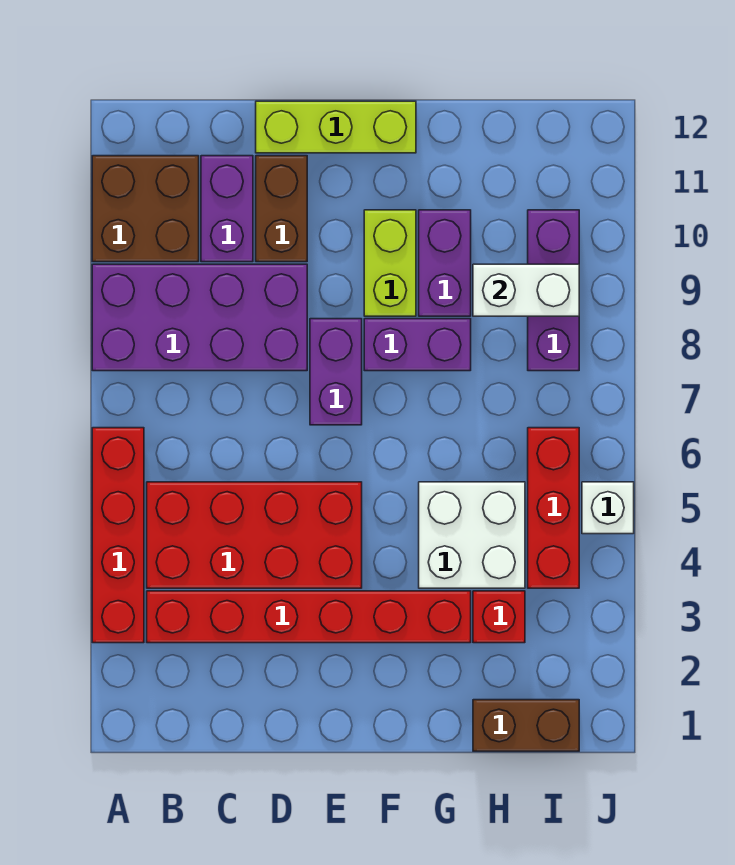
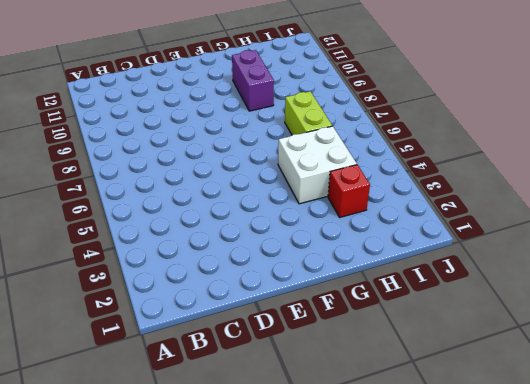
lime brick H6:H7 level 1 -> lime brick F9:F10 level 1
none -> red brick A3:A6 level 1
none -> purple brick A8:D9 level 1
none -> brown brick A10:B11 level 1

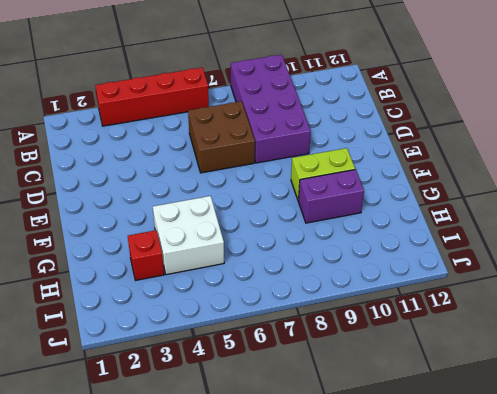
brown brick C6:D7 level 1 -> brown brick A10:B11 level 1
none -> red brick B3:G3 level 1
none -> red brick B4:E5 level 1
none -> purple brick C10:C11 level 1

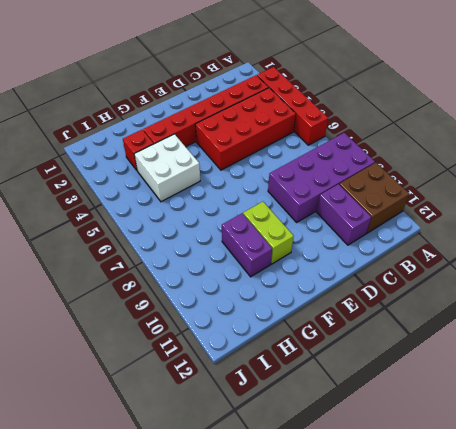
none -> brown brick D10:D11 level 1
none -> lime brick D12:F12 level 1
none -> purple brick E7:E8 level 1

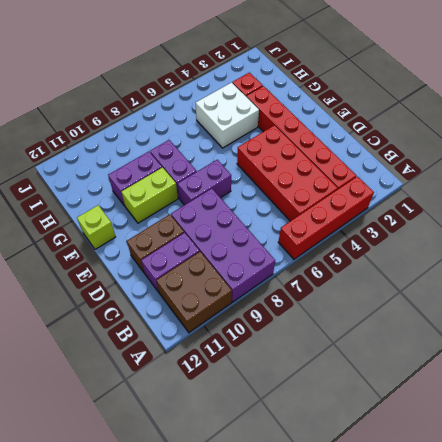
lime brick F12 level 1 -> lime brick D12:F12 level 1
none -> brown brick H1:I1 level 1
none -> red brick I4:I6 level 1
none -> purple brick I8:I10 level 1

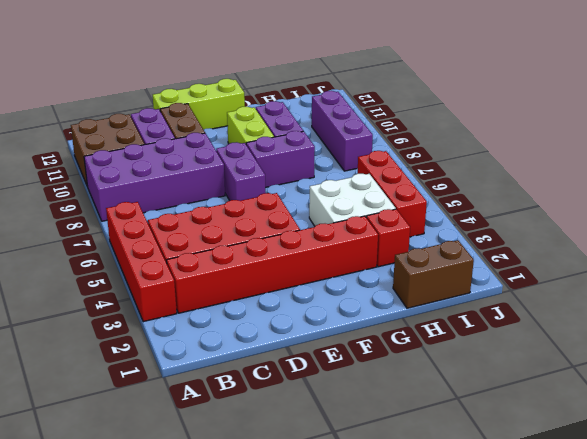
none -> white brick J5 level 1
none -> white brick H9:I9 level 2

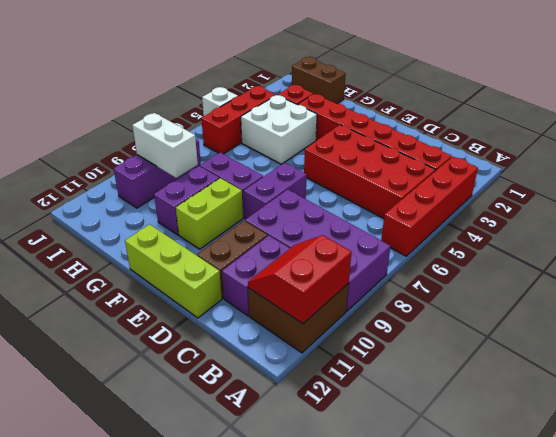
red slope A10:B11 level 2 top A -> none

